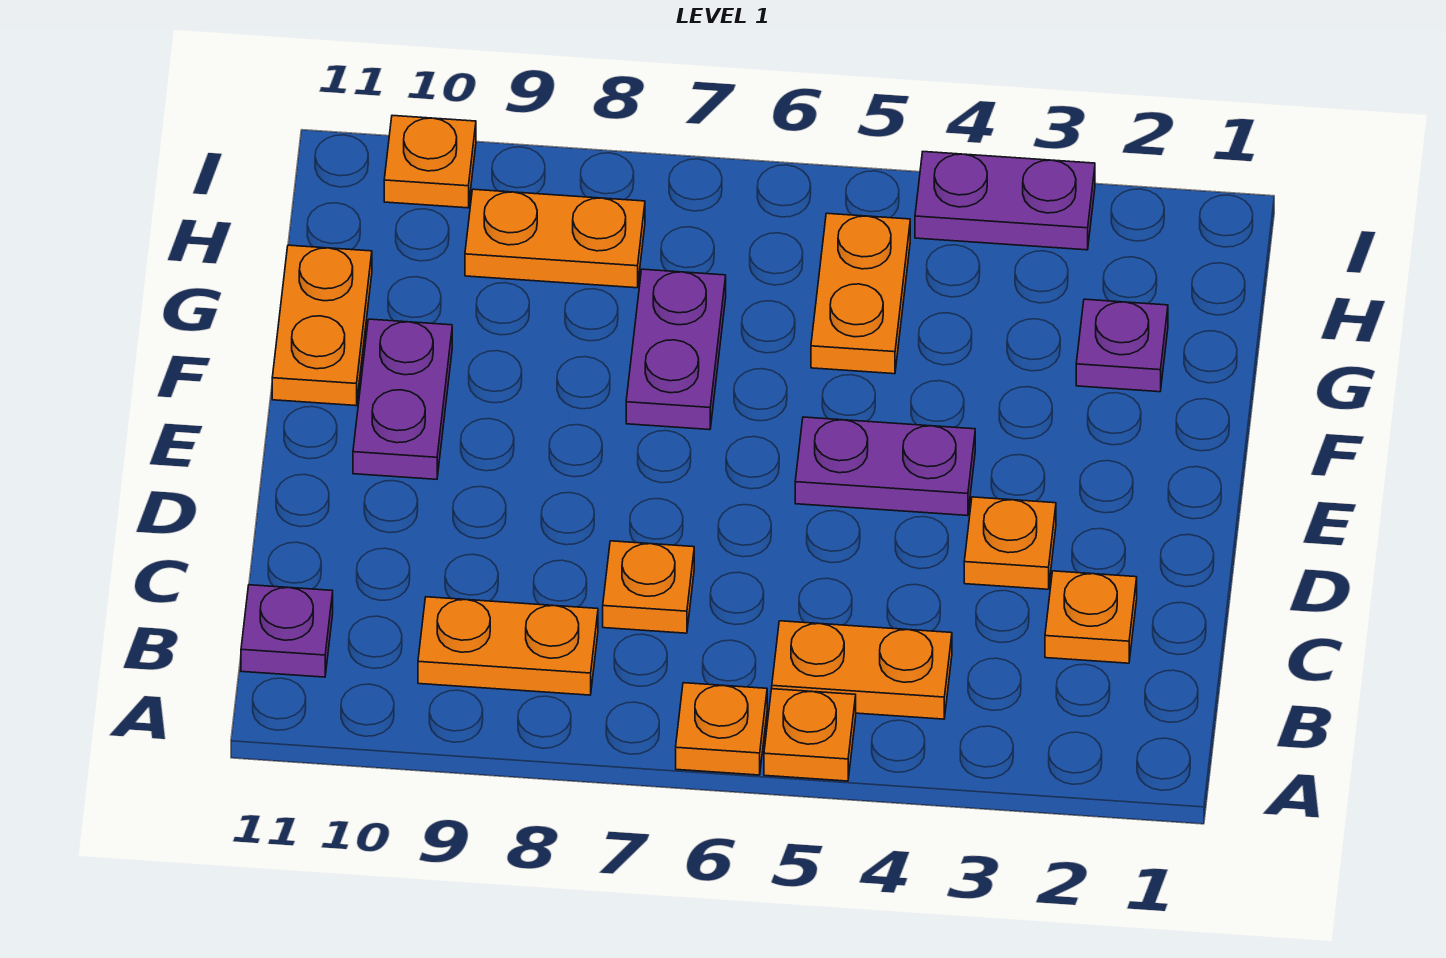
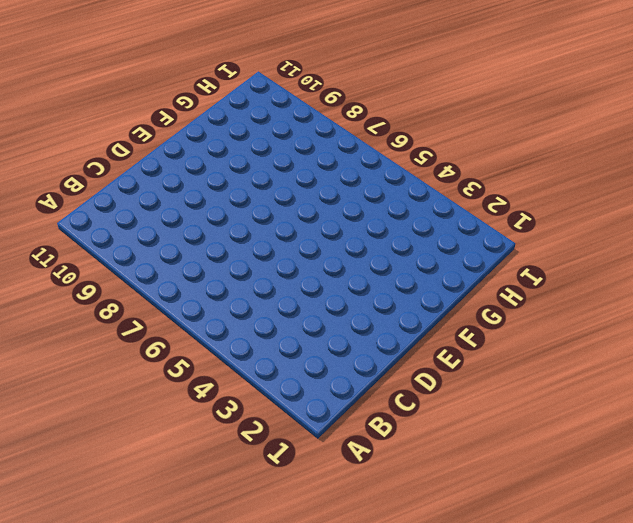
none -> orange plate A5 level 1
none -> orange plate A6 level 1
none -> orange plate B4:B5 level 1

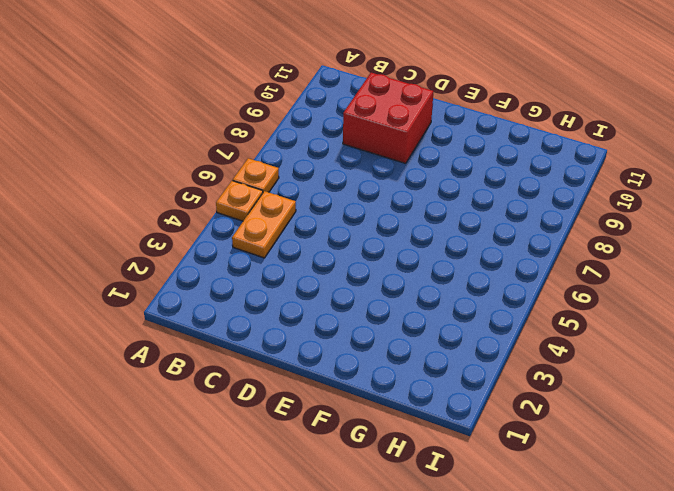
red brick C9:D10 level 1 -> none
none -> orange plate B8:B9 level 1
none -> purple plate B11 level 1
none -> orange plate C2 level 1

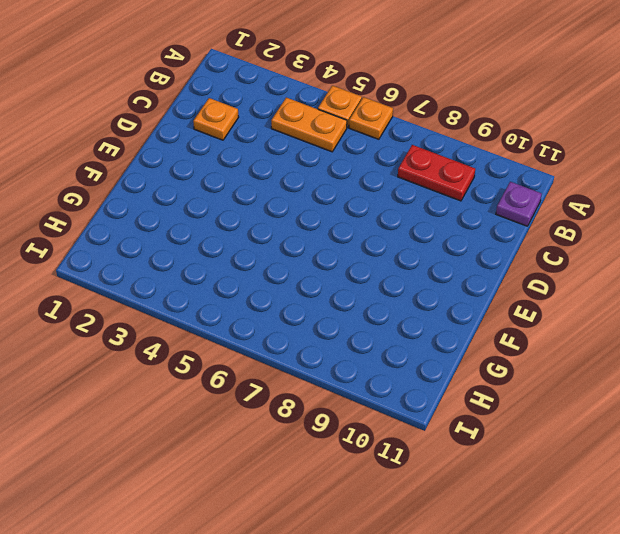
red plate B8:B9 level 1 -> orange plate B8:B9 level 1
none -> orange plate C7 level 1
none -> orange plate D3 level 1
none -> purple plate E4:E5 level 1

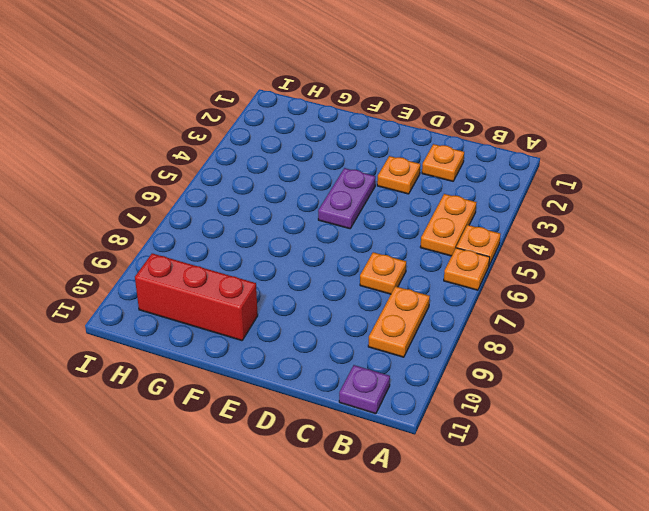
red brick F10:H10 level 1 -> purple plate E10:F10 level 1
none -> purple plate F7:G7 level 1
none -> orange plate F11:G11 level 1
none -> purple plate G2 level 1

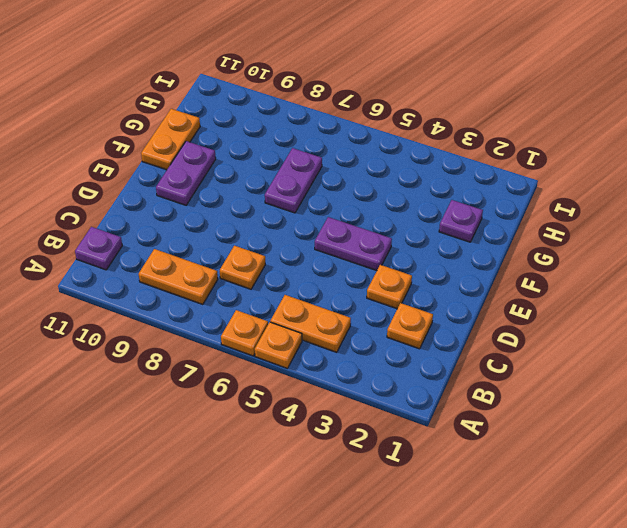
none -> orange plate G5:H5 level 1
none -> orange plate H8:H9 level 1
none -> purple plate I3:I4 level 1

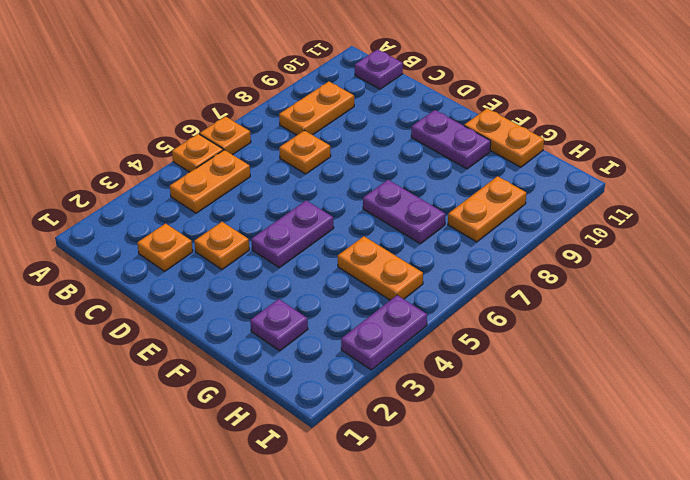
none -> orange plate I10 level 1

